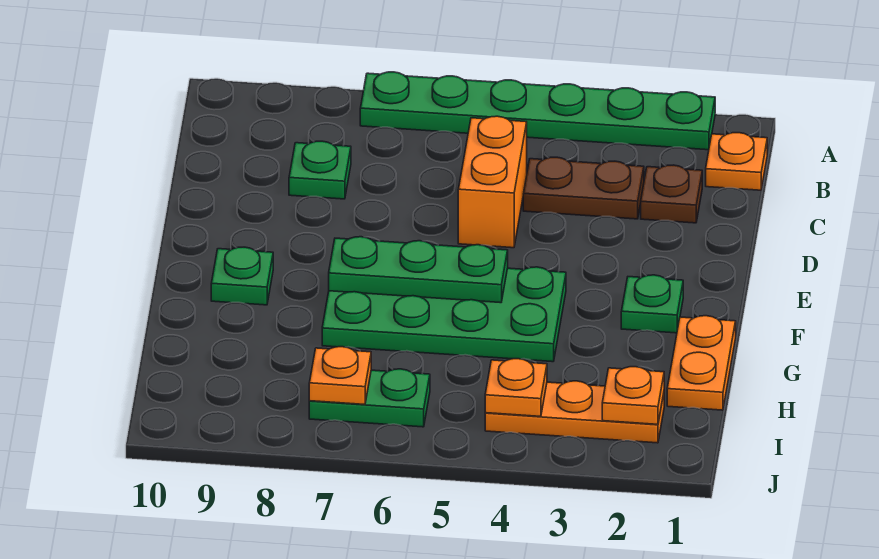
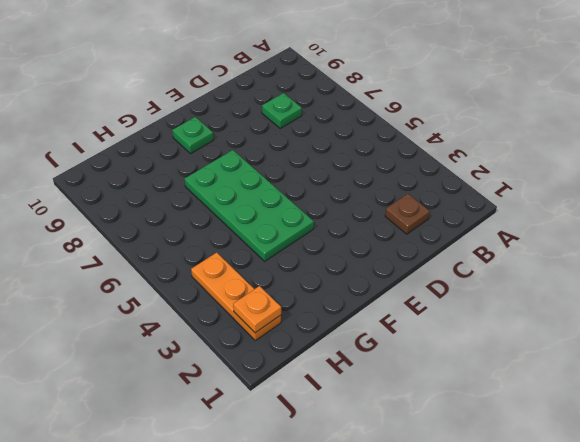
none -> green plate A2:A7 level 1
none -> orange plate B1 level 1
none -> brown plate C3:C4 level 1

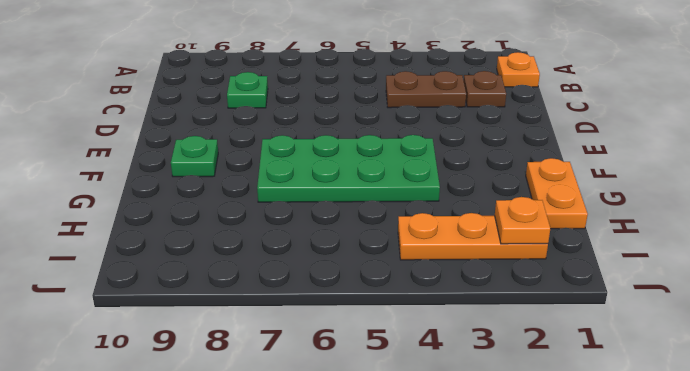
none -> green plate A2:A7 level 1
none -> orange brick C5:D5 level 1
none -> green plate F2 level 1

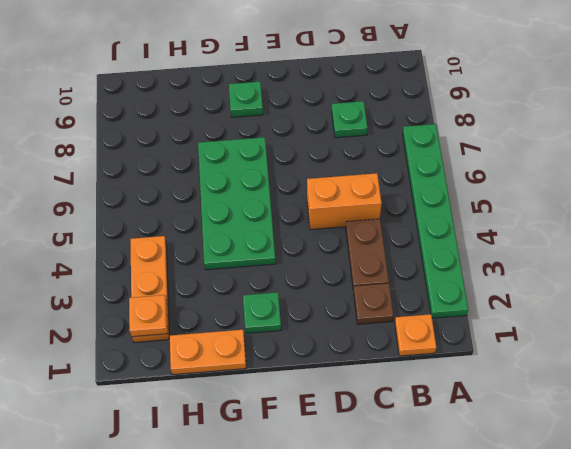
none -> green plate I6:I7 level 1
none -> green plate F5:F7 level 2
none -> orange plate I4 level 2

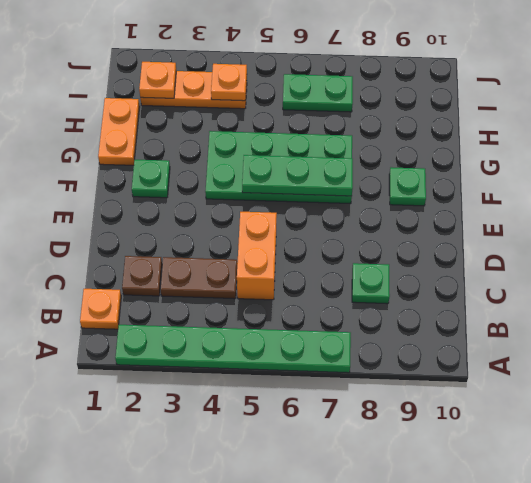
none -> orange plate I7 level 2

